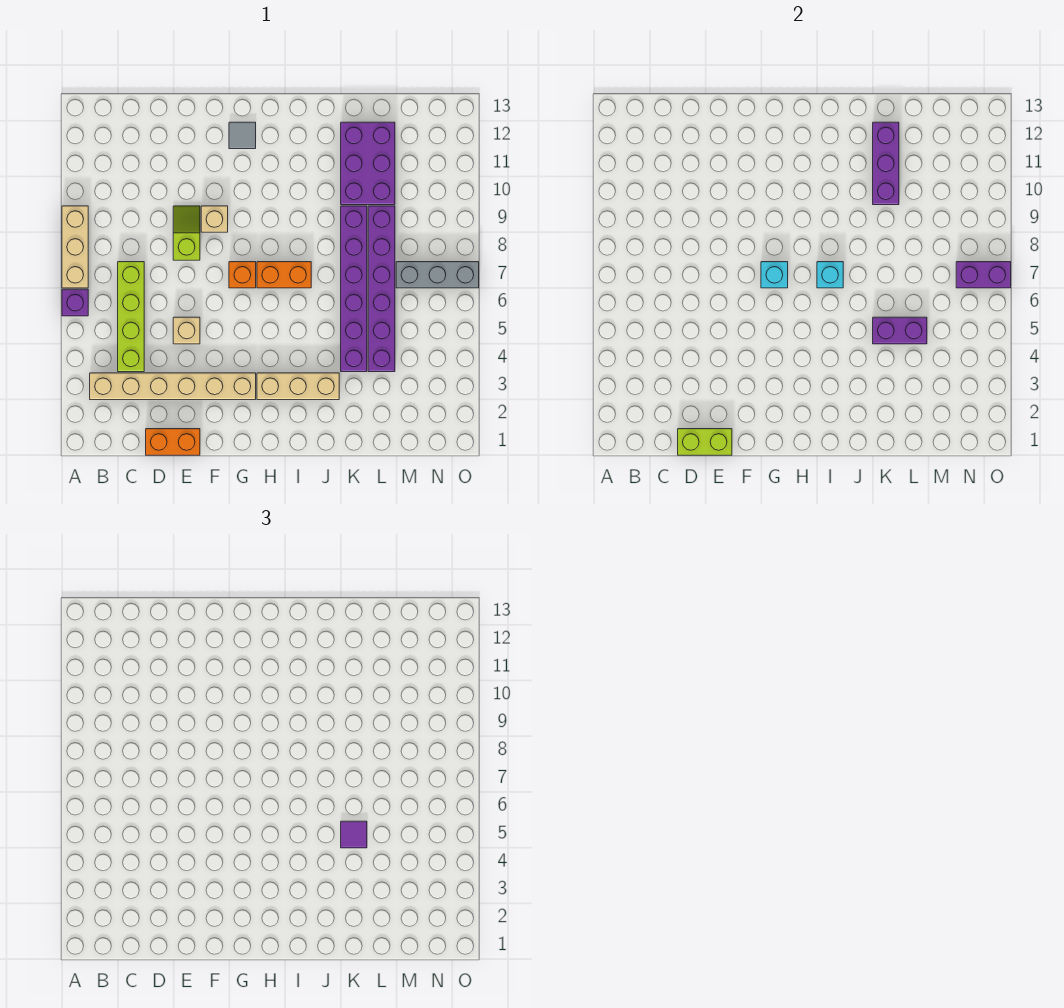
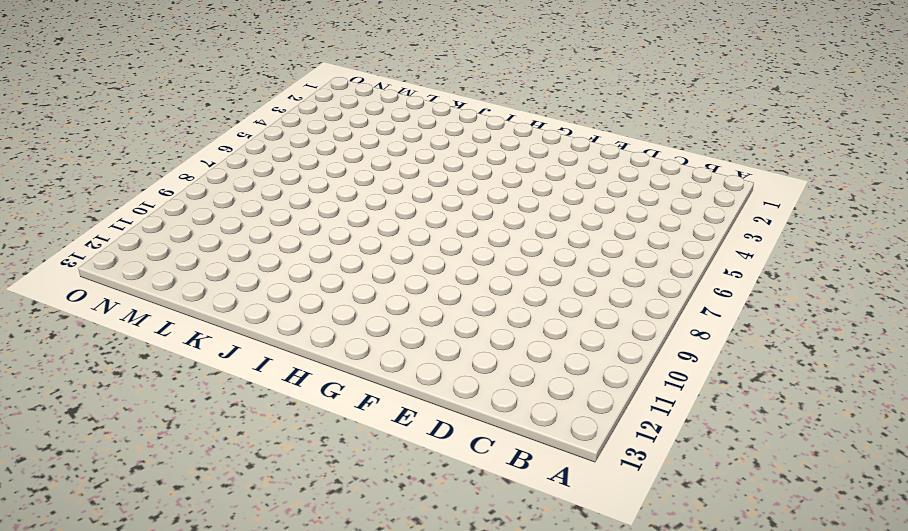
none -> purple brick A6 level 1
none -> tan brick A7:A9 level 1
none -> tan brick B3:G3 level 1

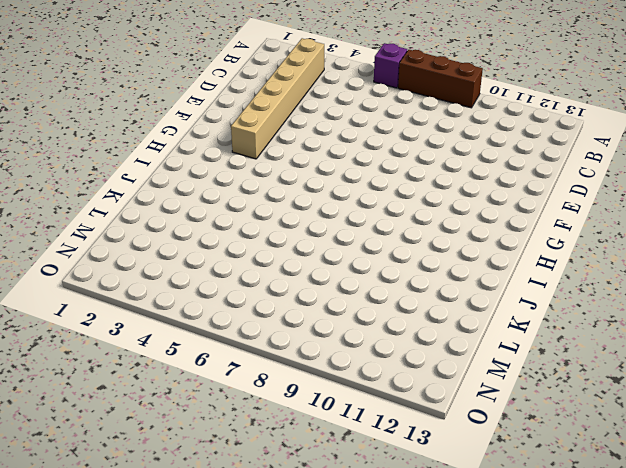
brown brick A7:A9 level 1 -> tan brick A7:A9 level 1
none -> lime brick C4:C7 level 1
none -> orange brick D1:E1 level 1
none -> tan brick E5 level 1

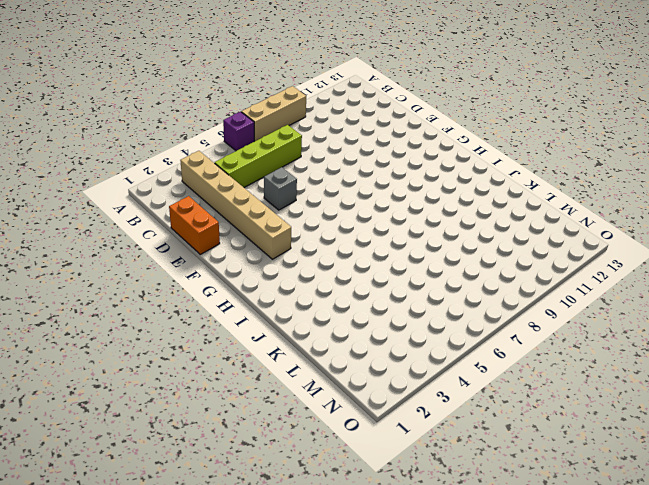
grey brick E5 level 1 -> tan brick E5 level 1
none -> lime slope E8:E9 level 1 top 8
none -> tan brick F9 level 1
none -> orange brick G7 level 1

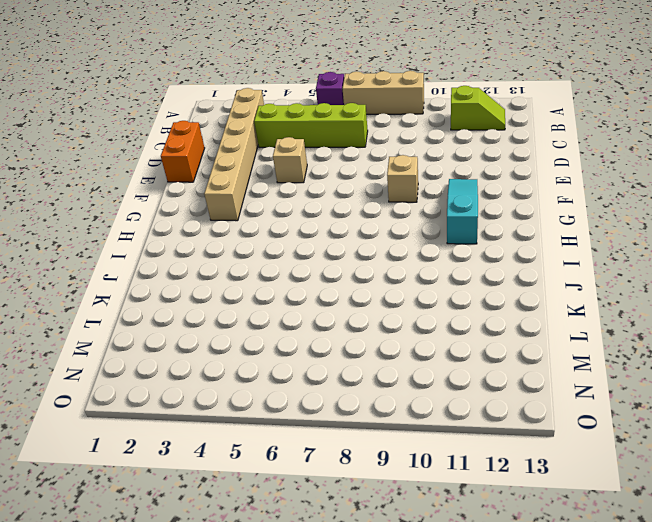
lime slope B11:B12 level 1 top 11 -> lime slope E8:E9 level 1 top 8
cyan slope F11:H11 level 1 top H -> none
none -> orange brick G7 level 1
none -> grey tile G12 level 1
none -> tan brick H3:J3 level 1

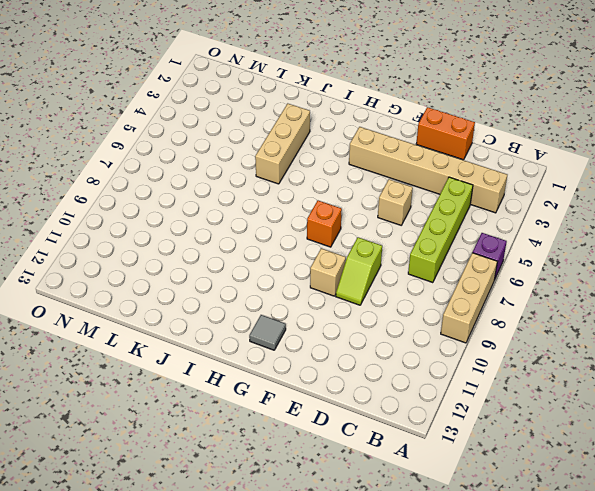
tan brick J3:J5 level 1 -> tan brick H3:J3 level 1
none -> orange brick H7:I7 level 1
none -> purple brick K4:K9 level 1
none -> purple brick K10:L12 level 1

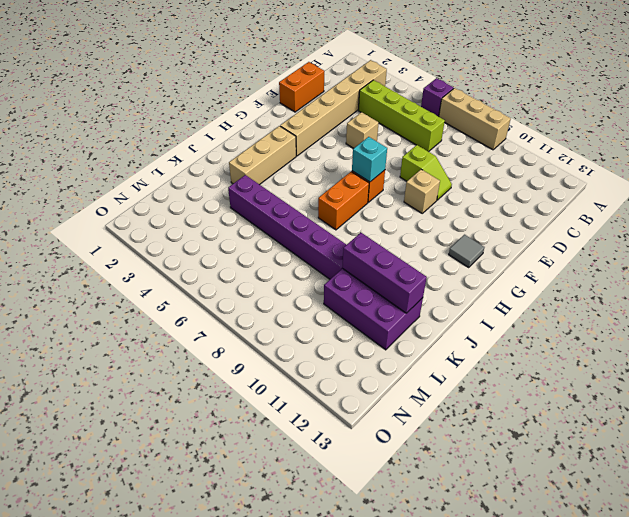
none -> purple brick L4:L9 level 1
none -> grey brick M7:O7 level 1
none -> lime brick D1:E1 level 2

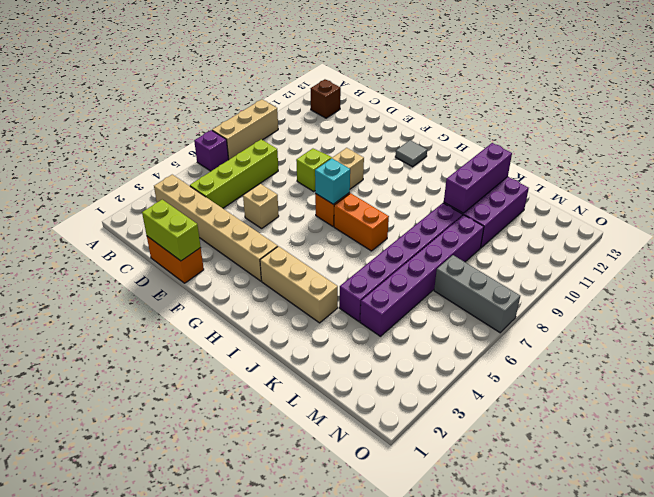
brown brick B12 level 1 -> none
none -> cyan brick I7 level 2
none -> purple brick K5:L5 level 2
none -> purple brick N7:O7 level 2

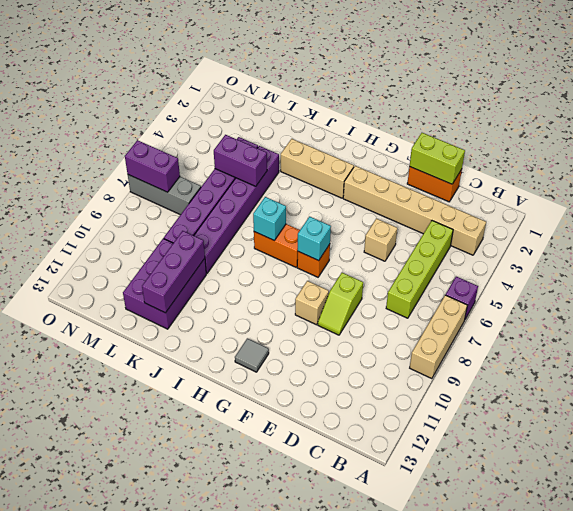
none -> purple tile K5 level 3

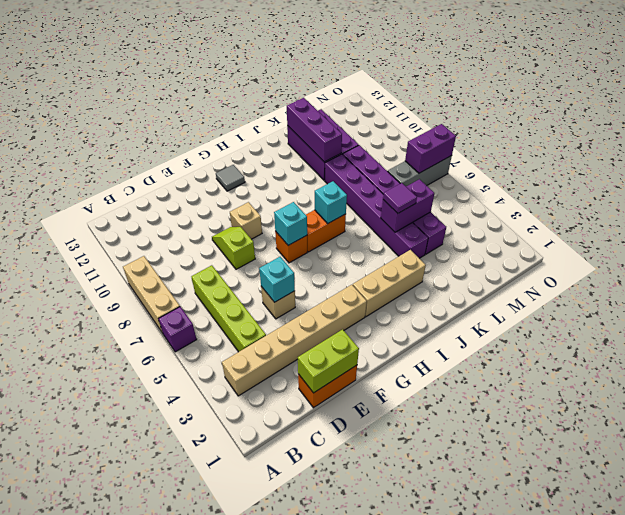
cyan brick E5 level 2 -> none

